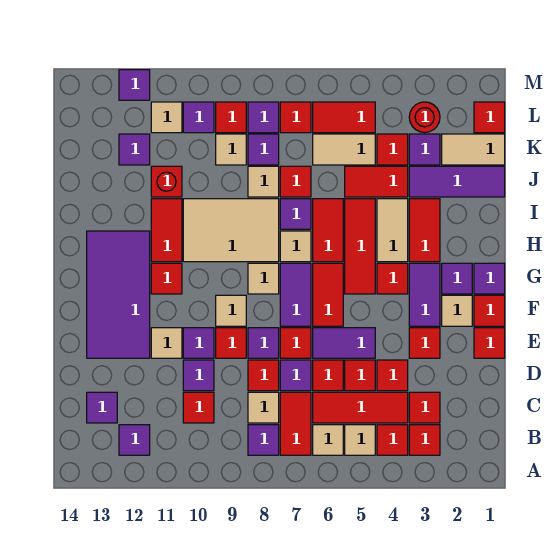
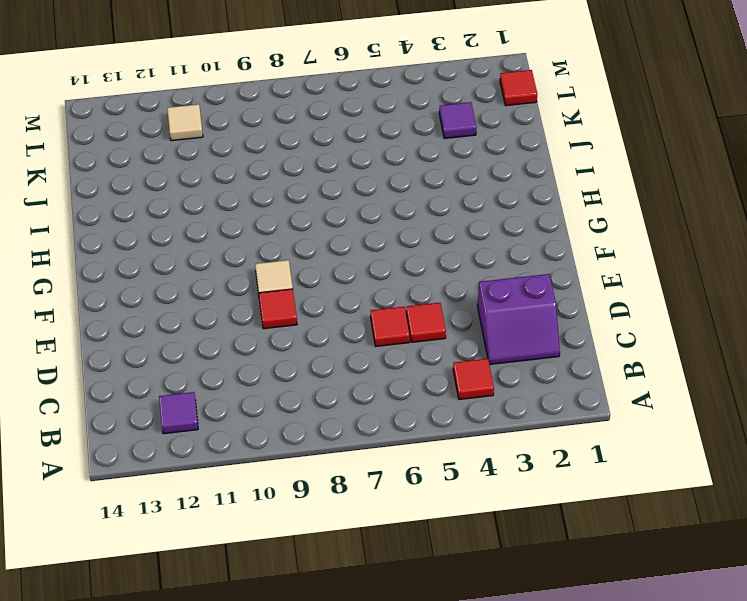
purple slope C2:D3 level 1 top D -> red tile C3 level 1
none -> red tile B3 level 1
none -> tan tile B5 level 1
none -> tan tile B6 level 1
none -> red tile B7:C7 level 1

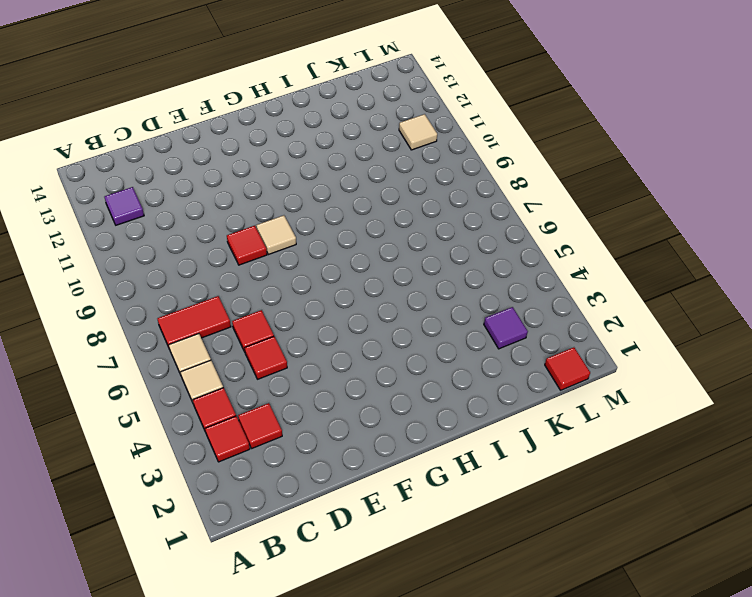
none -> purple tile B8 level 1
none -> red tile C4:C6 level 1
none -> tan tile C8 level 1
none -> red tile C10 level 1

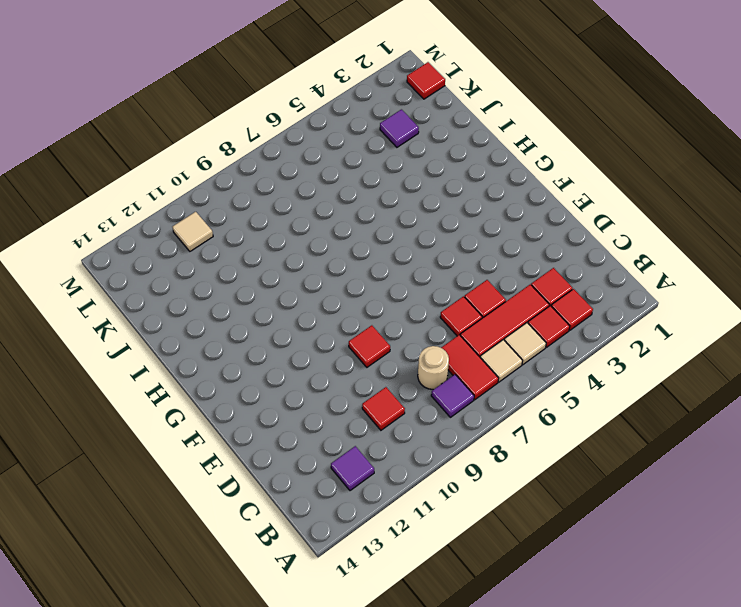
tan round brick C8 level 1 -> tan tile C8 level 1
none -> purple tile C13 level 1
none -> red tile D4 level 1
none -> purple tile D7 level 1
none -> red tile D8 level 1

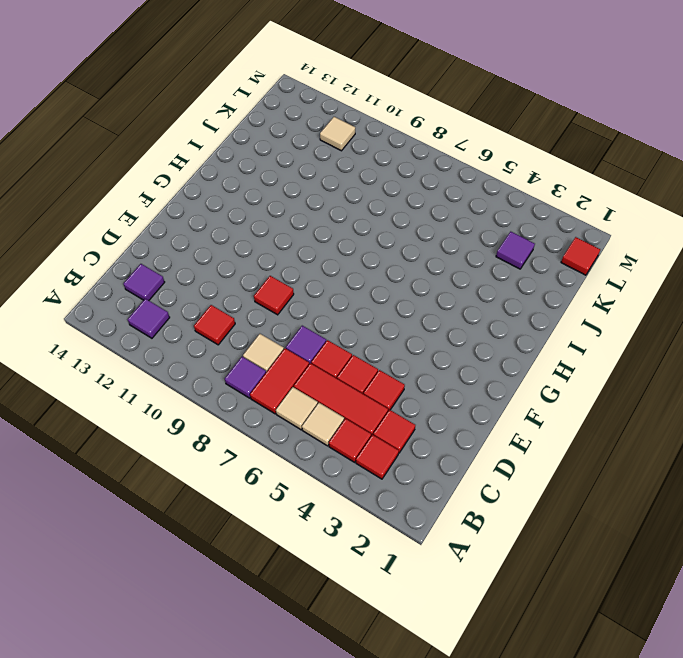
none -> red tile D8 level 1
none -> purple tile D10 level 1
none -> red tile E1 level 1
none -> red tile E3 level 1

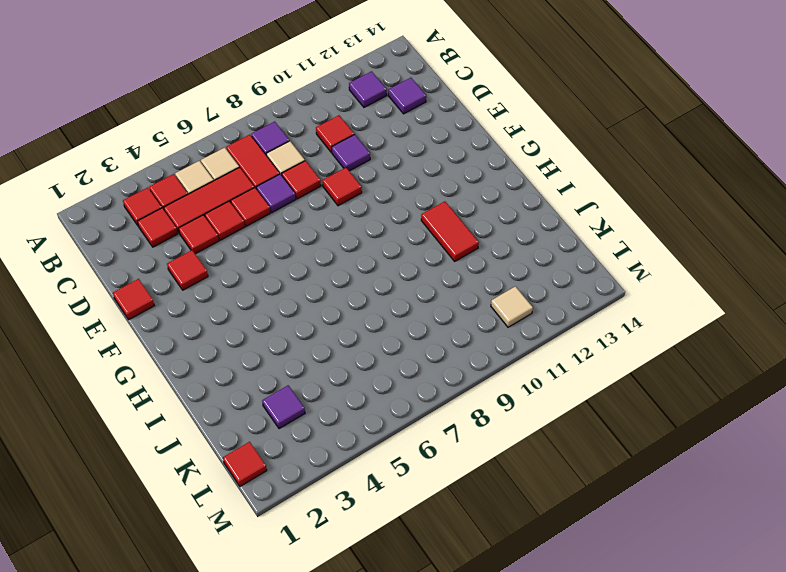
none -> purple tile E5:E6 level 1
none -> red tile E7 level 1
none -> purple tile E8 level 1
none -> purple tile E10 level 1

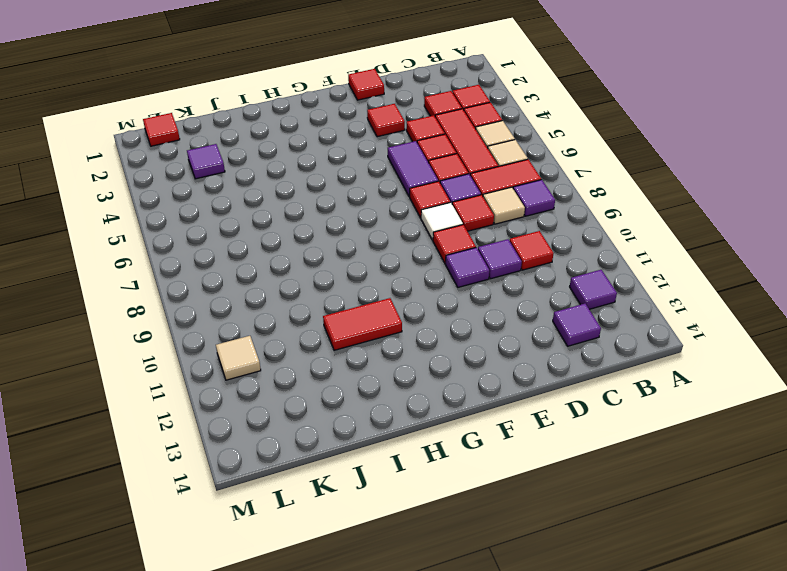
white tile E8 level 1 -> purple tile E8 level 1
none -> tan tile E11 level 1
none -> purple tile E12:H13 level 1
none -> red tile F1 level 1
none -> tan tile F2 level 1

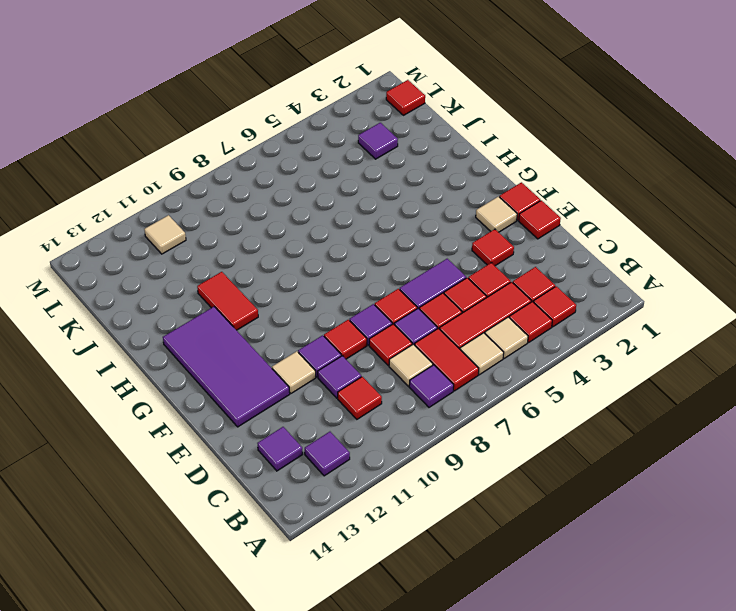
none -> purple tile F3:G3 level 1
none -> red tile F6:G6 level 1
none -> purple tile F7:G7 level 1
none -> tan tile F9 level 1

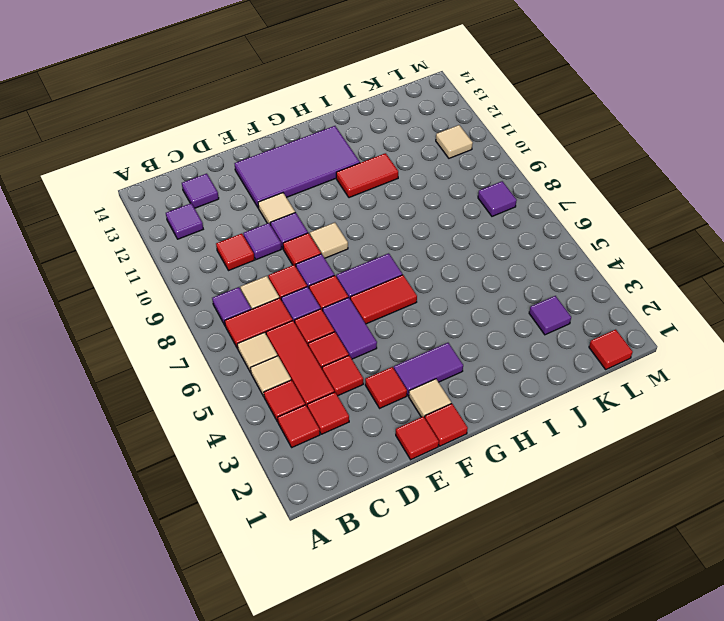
none -> purple tile G1 level 1
none -> purple tile G2 level 1
none -> red tile G4 level 1
none -> red tile G5:I5 level 1

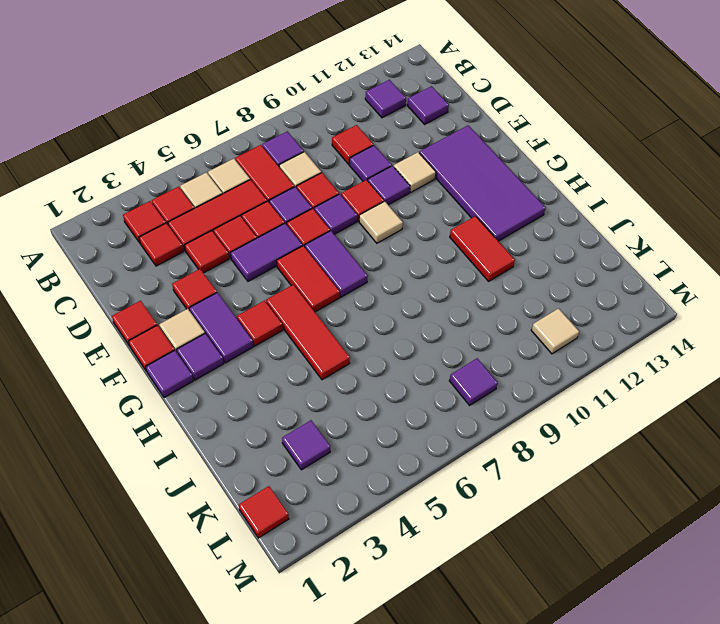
none -> tan tile G8 level 1
none -> red tile G11 level 1
none -> red tile H3:I3 level 1
none -> tan tile H4:I4 level 1

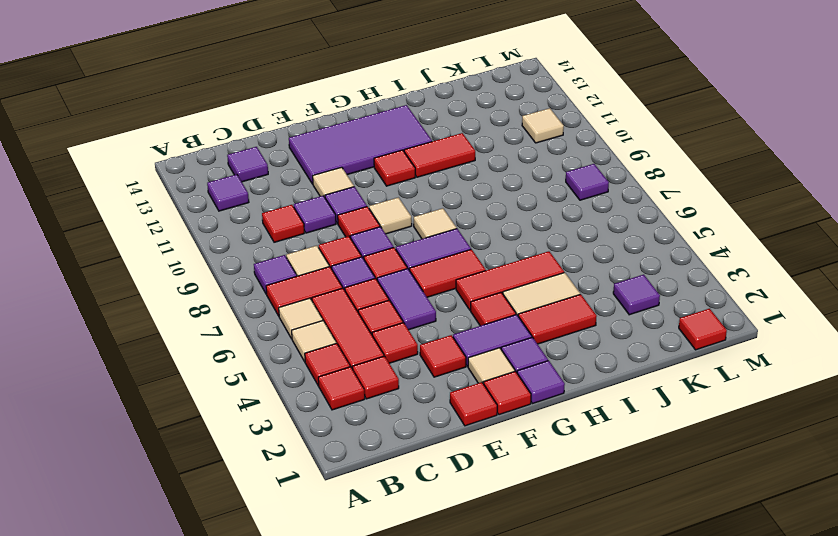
none -> red tile H6:I6 level 1
none -> tan tile H7 level 1
none -> tan tile H8:I10 level 1
none -> purple tile I7 level 1

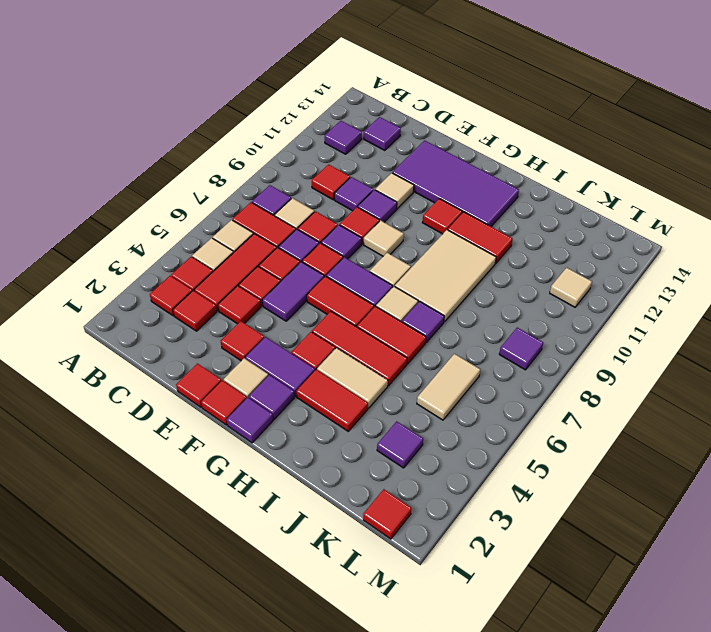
none -> purple tile J1:J3 level 1
none -> red tile J4:J5 level 1
none -> red tile J7 level 1
none -> tan tile J8 level 1

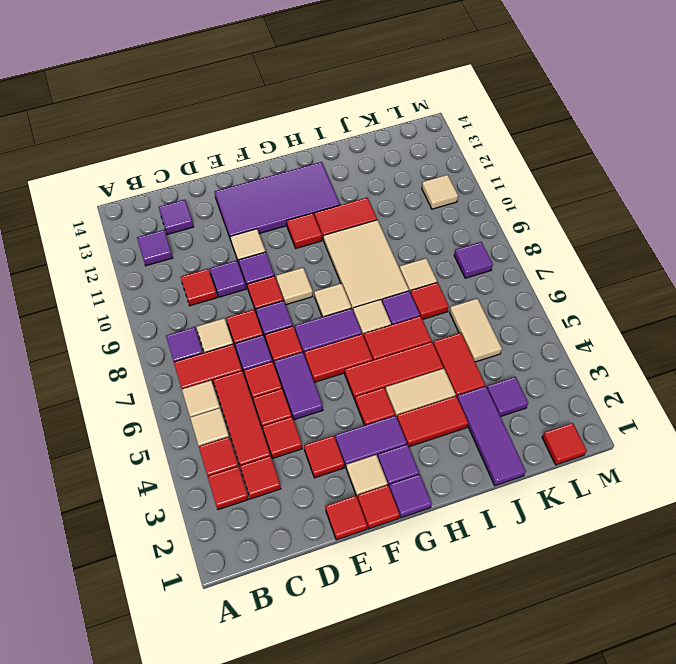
none -> red brick J11 level 1
none -> tan tile K1:K2 level 1
none -> red tile K4 level 1
none -> purple tile K8 level 1

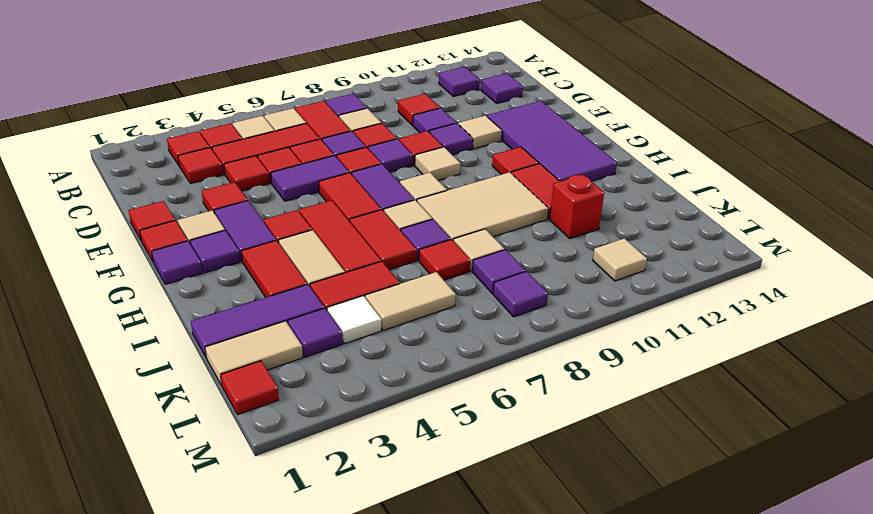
white tile K4 level 1 -> red tile K4 level 1
none -> tan tile K9 level 1
none -> purple tile K12 level 1
none -> red round brick L3 level 1
none -> red tile L5:L6 level 1

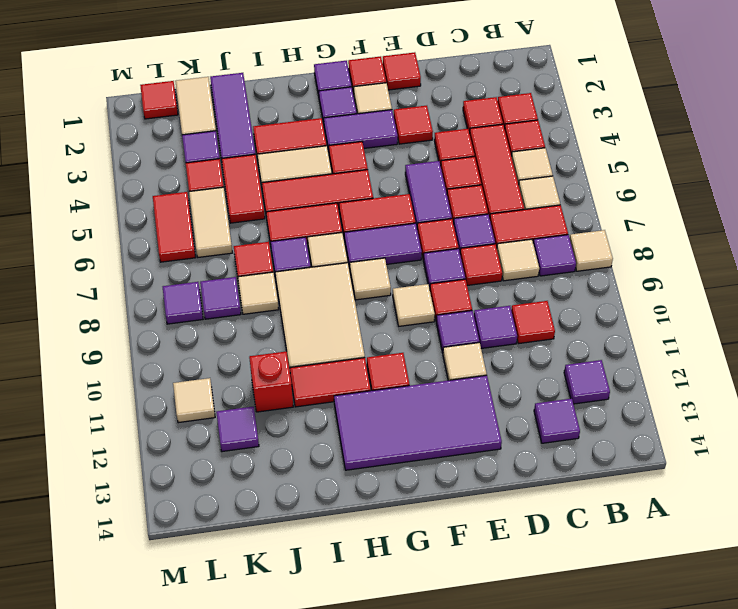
tan tile A8 level 1 -> tan tile K9 level 1
none -> red round brick L3 level 1
none -> red tile L7 level 1
none -> red tile L9 level 1
none -> purple tile L10 level 1

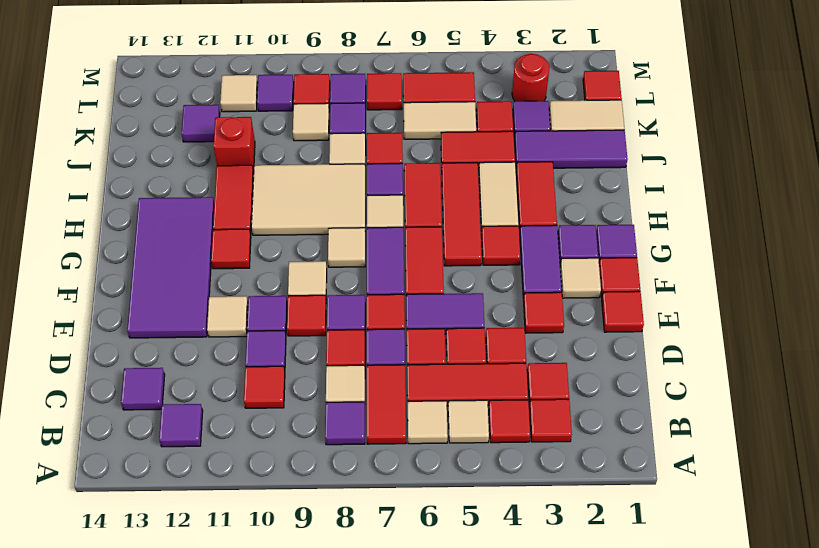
none -> purple tile M12 level 1

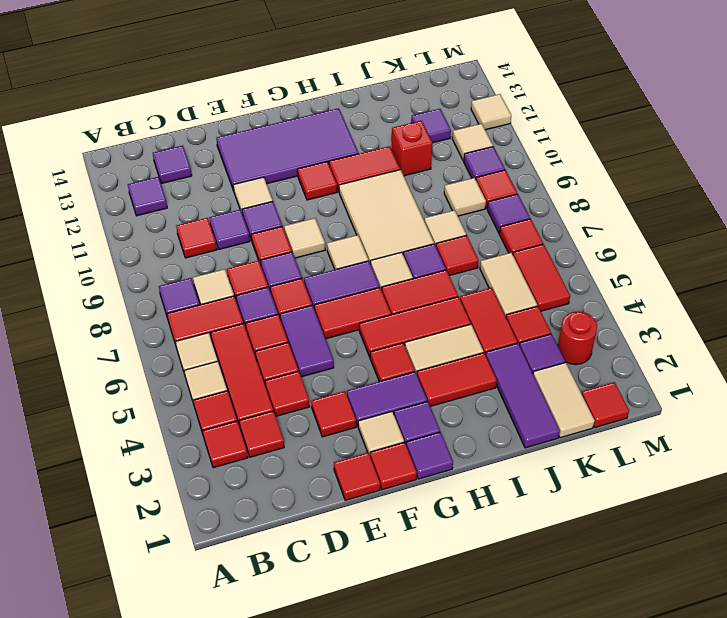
tan tile M12 level 1 -> purple tile M12 level 1
none -> purple tile K8 level 1

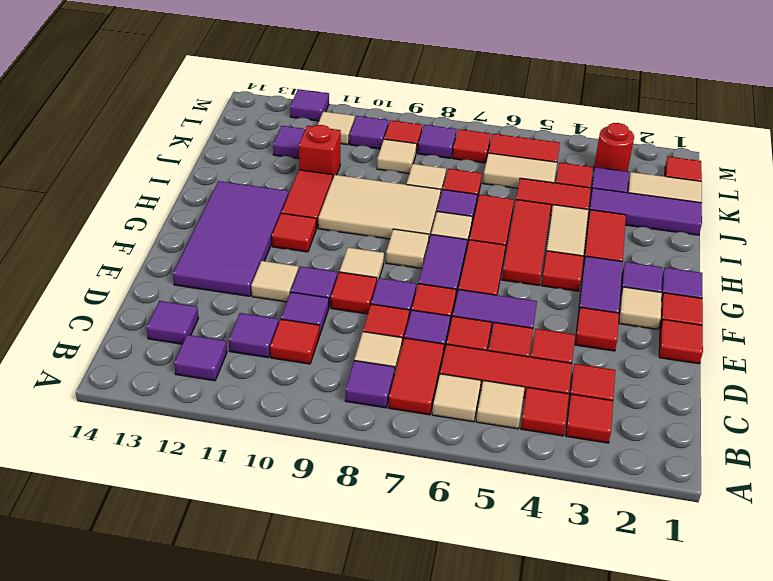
purple tile C11 level 1 -> purple tile K8 level 1

